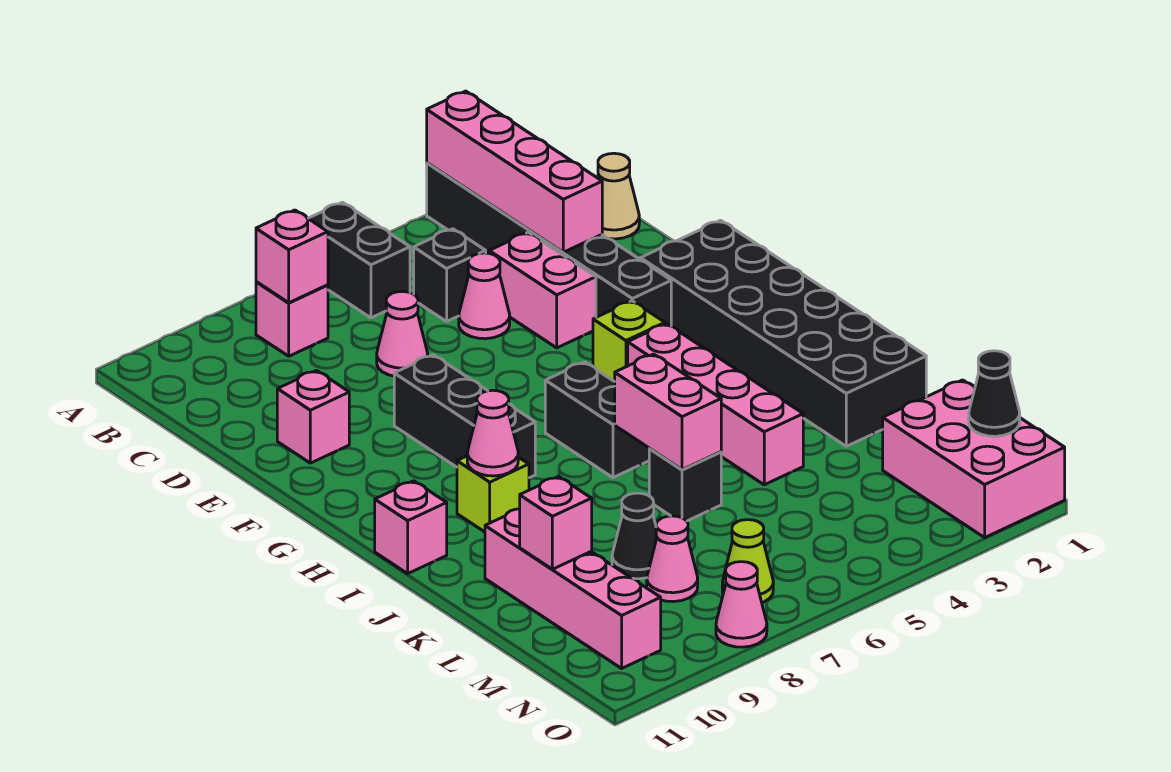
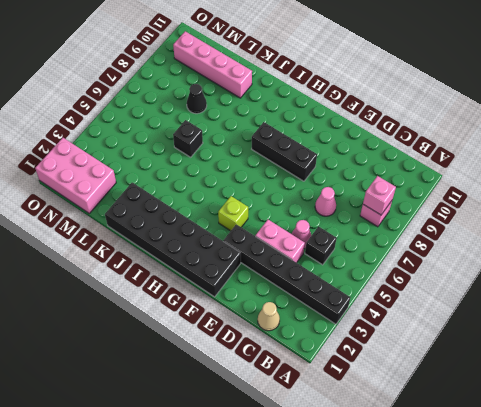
none -> black brick A6:B6 level 1
none -> pink brick E10 level 1
none -> pink brick H4:K4 level 1

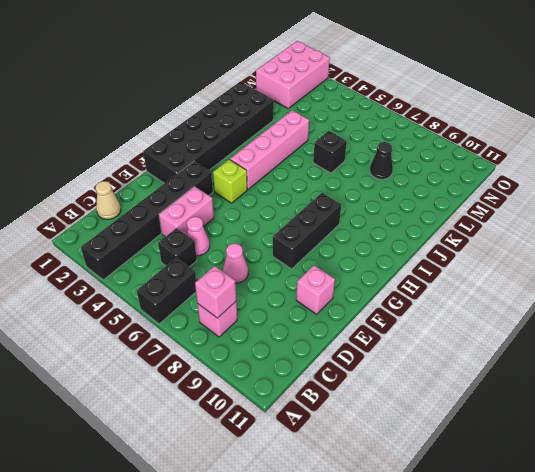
none -> black brick H6:I6 level 1
none -> lime brick I9 level 1
none -> pink brick I11 level 1

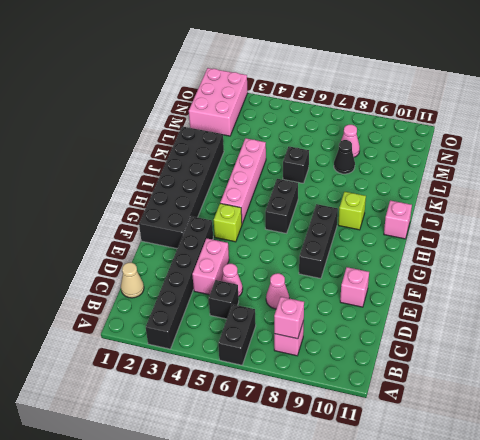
none -> pink brick K10:N10 level 1
none -> lime cone N7 level 1
none -> pink cone O8 level 1

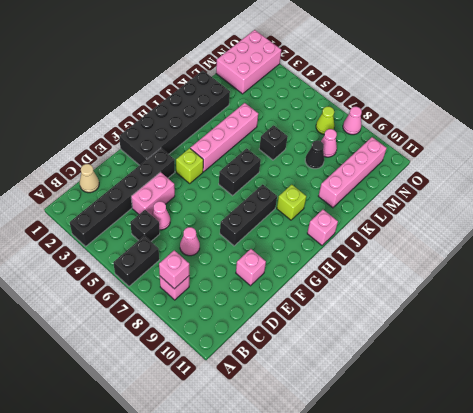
none -> pink brick A3:D3 level 2
none -> pink cone I9 level 2
none -> pink brick J6:K6 level 2

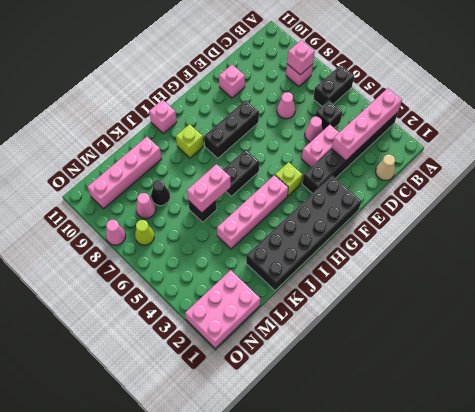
none -> pink cone I9 level 2
none -> pink brick L10 level 2
none -> black cone N1 level 2

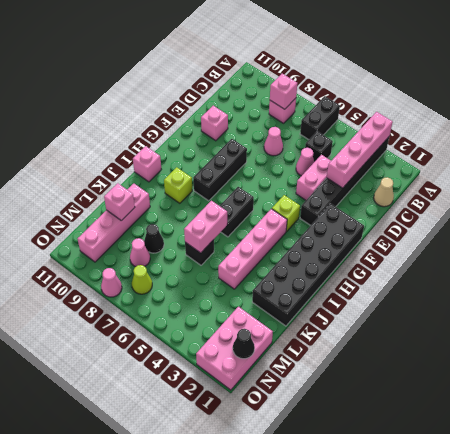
none -> pink cone I9 level 2

